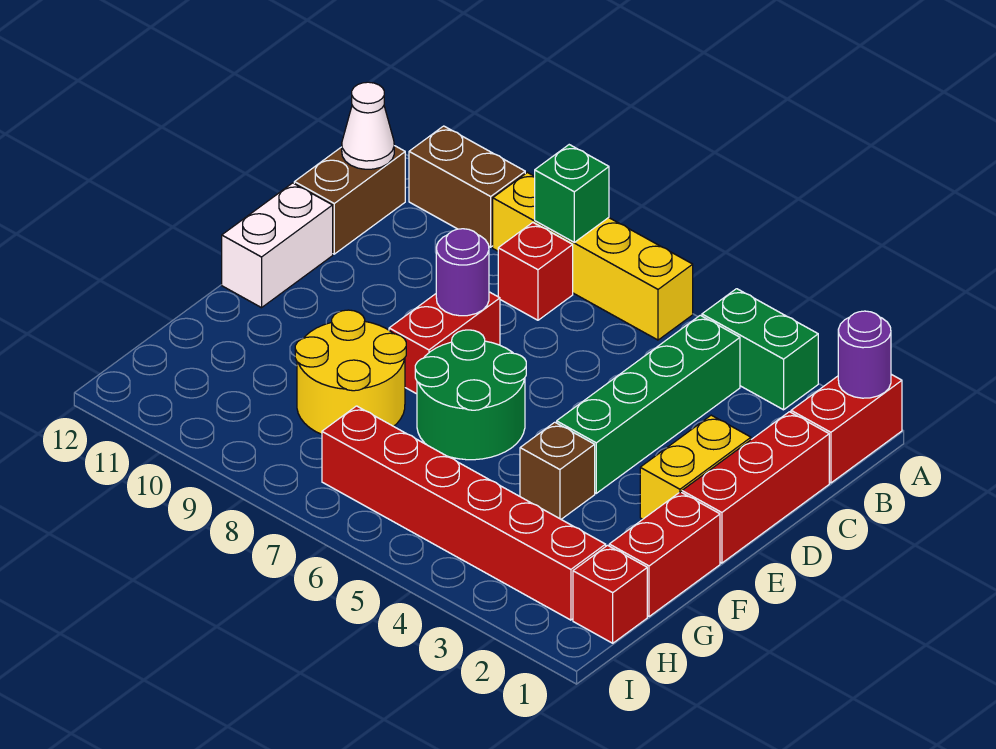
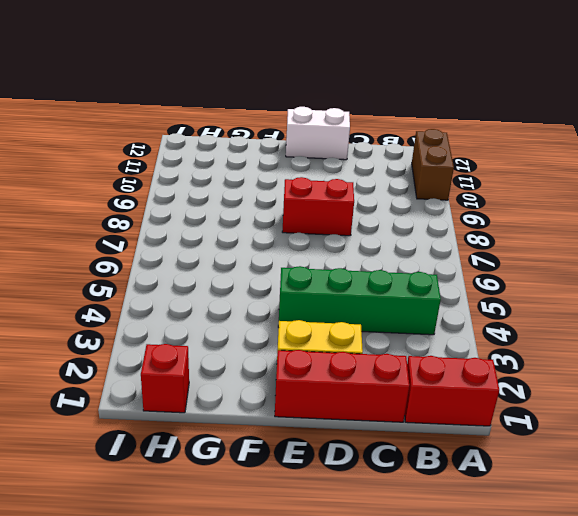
none -> green brick A3:A4 level 1
none -> yellow brick A6:A9 level 1
none -> red brick B8 level 1

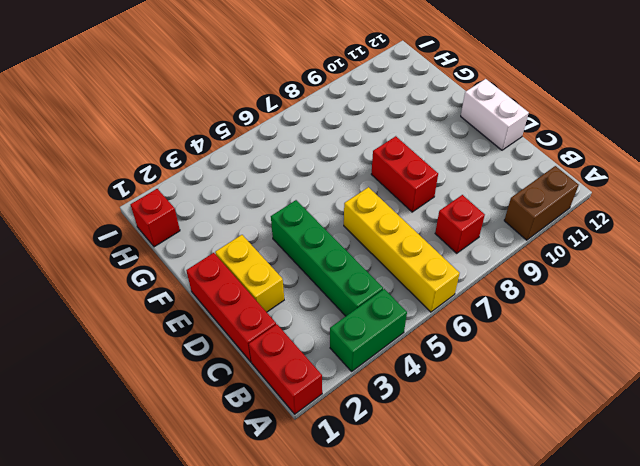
yellow brick A6:D6 level 1 -> yellow brick A6:A9 level 1
none -> brown brick B12:C12 level 1
none -> green round brick E6:F7 level 1
none -> red brick F1:G1 level 1

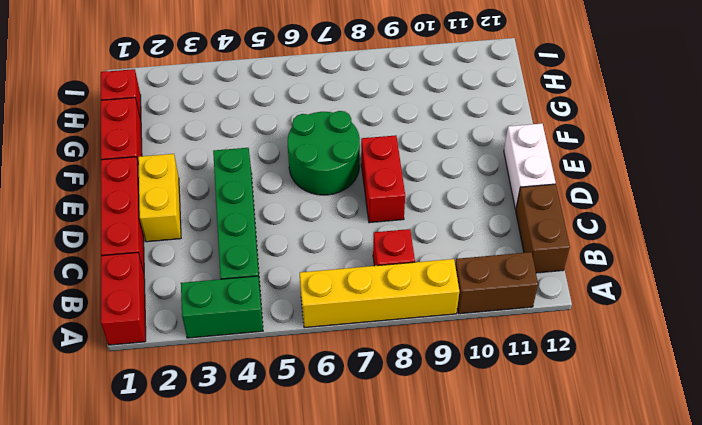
none -> brown brick F4 level 1
none -> yellow round brick F8:G9 level 1
none -> red brick H2:H7 level 1

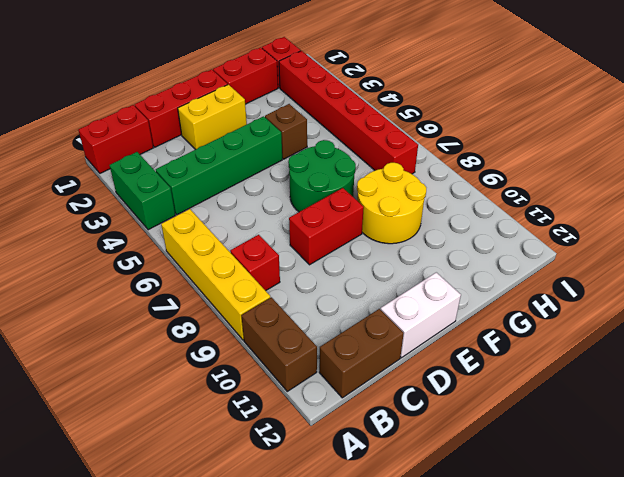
none -> purple round brick A1 level 2
none -> green brick A8 level 2
none -> white cone B12 level 2

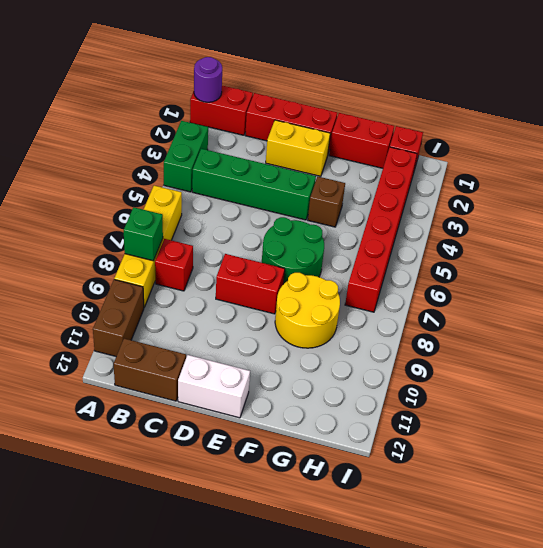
none -> white cone B12 level 2
none -> purple round brick D8 level 2

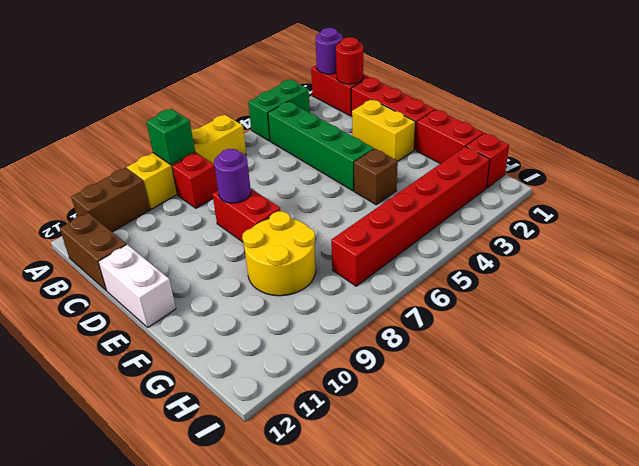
red round brick B1 level 2 -> none
none -> green round brick E6:F7 level 1
none -> white cone B12 level 2

